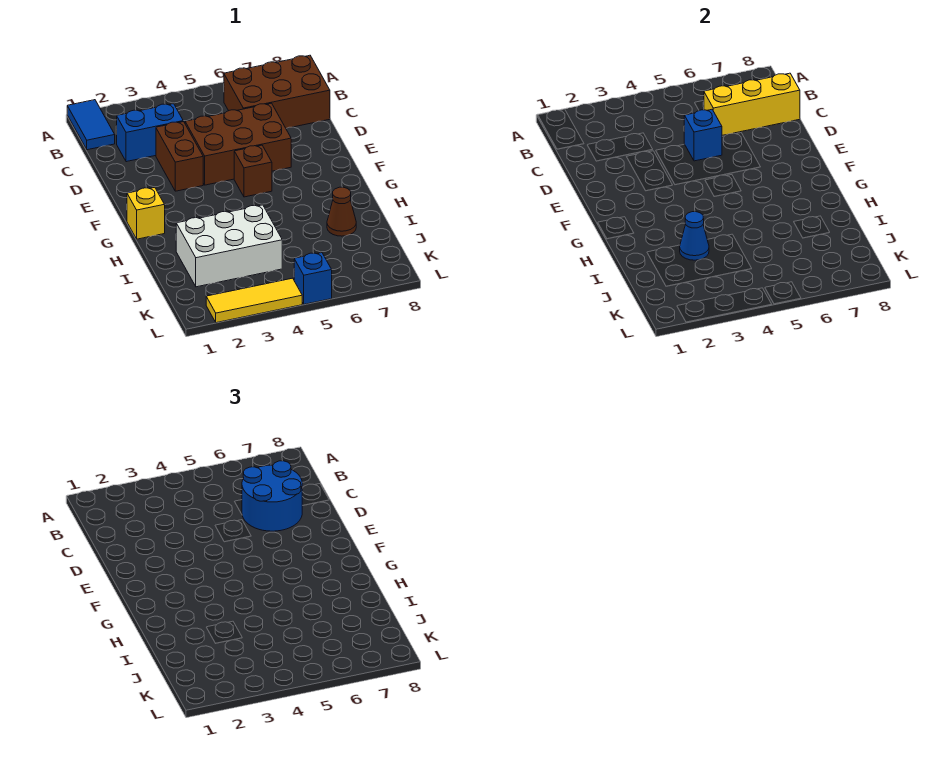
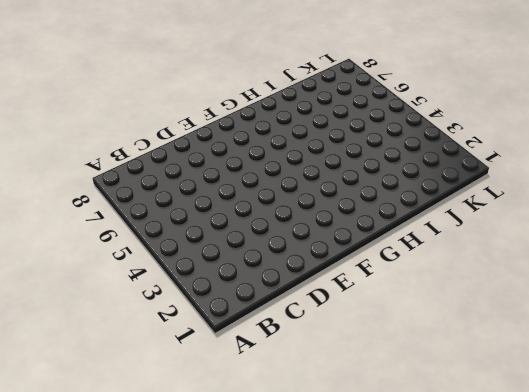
none -> blue tile A1:B1 level 1
none -> brown brick B6:C8 level 1
none -> blue brick C2:C3 level 1

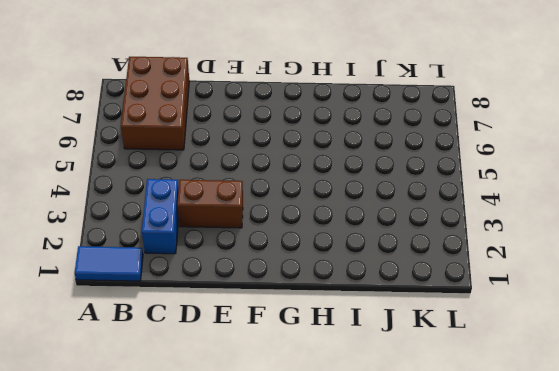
none -> brown brick D4:E6 level 1
none -> brown brick F5 level 1
none -> yellow brick G1 level 1

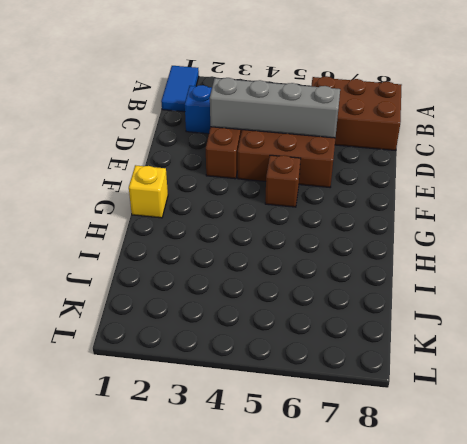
grey brick D3:D6 level 2 -> blue brick D5 level 2
none -> white brick I2:J4 level 1
none -> brown cone I7 level 1
none -> yellow tile L2:L4 level 1

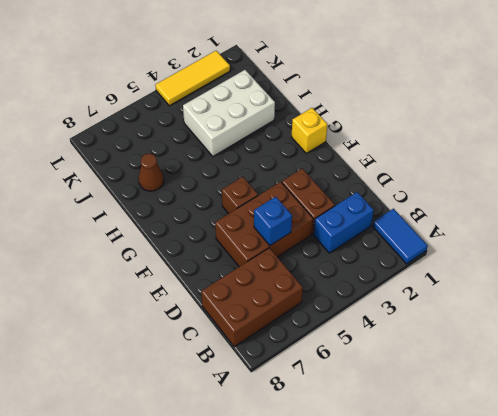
none -> blue brick L5 level 1
none -> yellow brick C6:C8 level 2
none -> blue cone I3 level 2

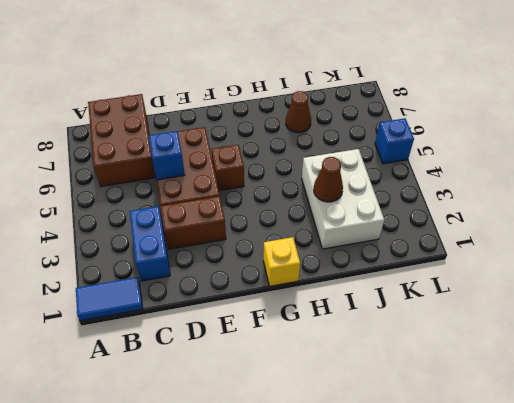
brown cone I3 level 2 -> blue cone I3 level 2
none -> yellow tile L2:L4 level 1
none -> yellow brick C6:C8 level 2
none -> blue round brick C6:D7 level 3

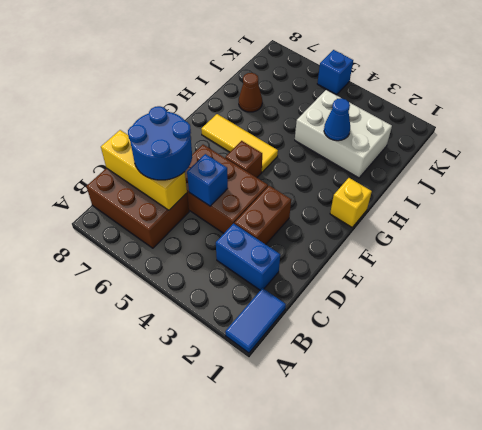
yellow tile G5:G7 level 1 -> yellow tile L2:L4 level 1

